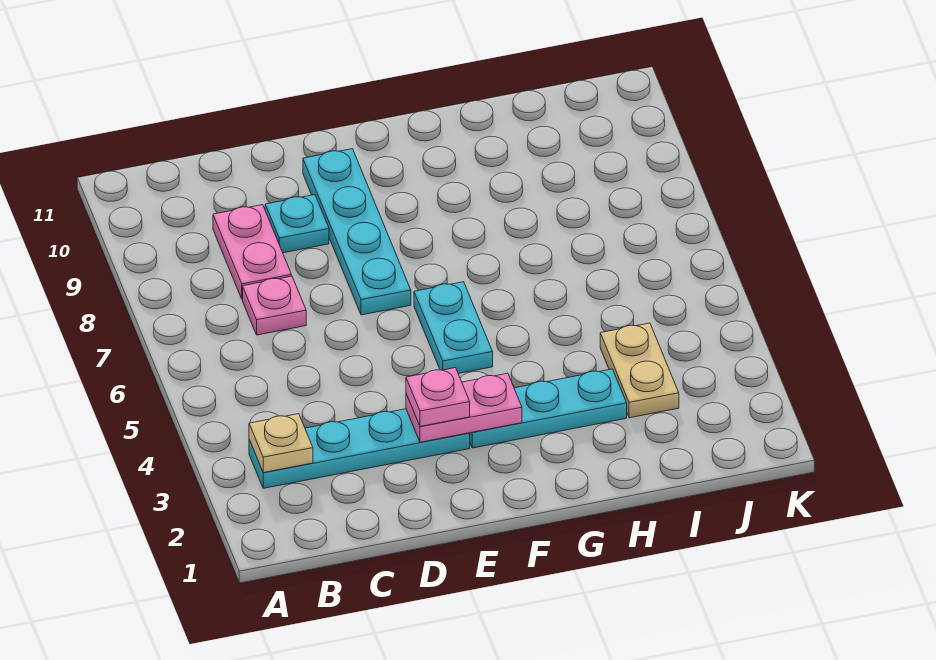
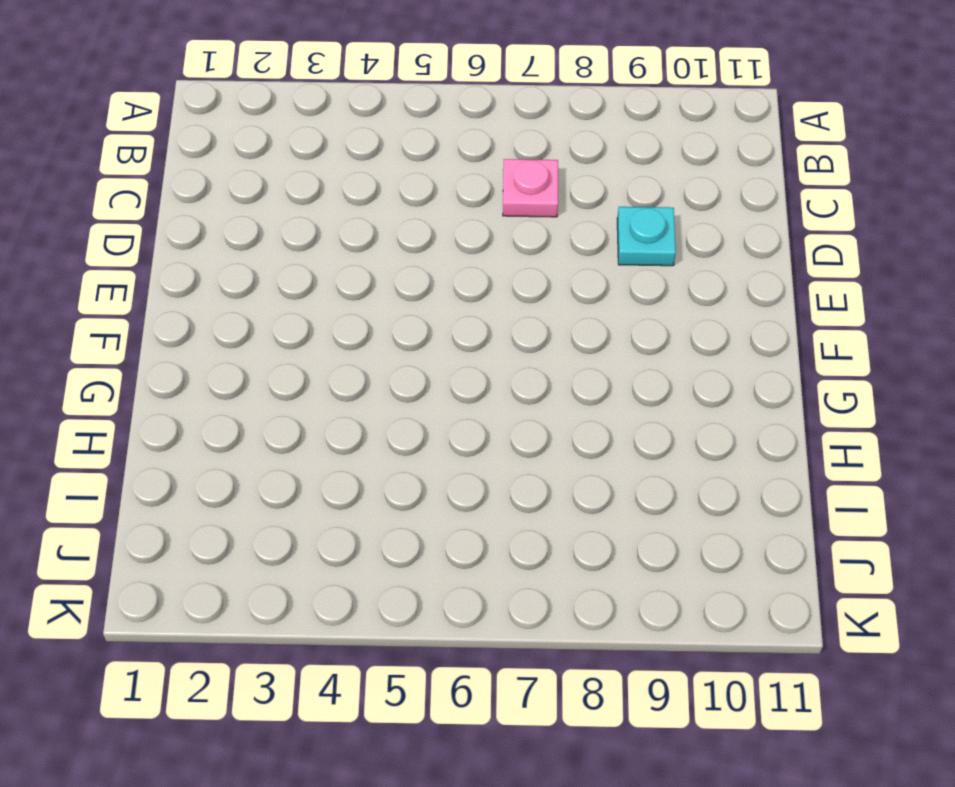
none -> cyan plate B3:E3 level 1
none -> pink plate C8:C9 level 1

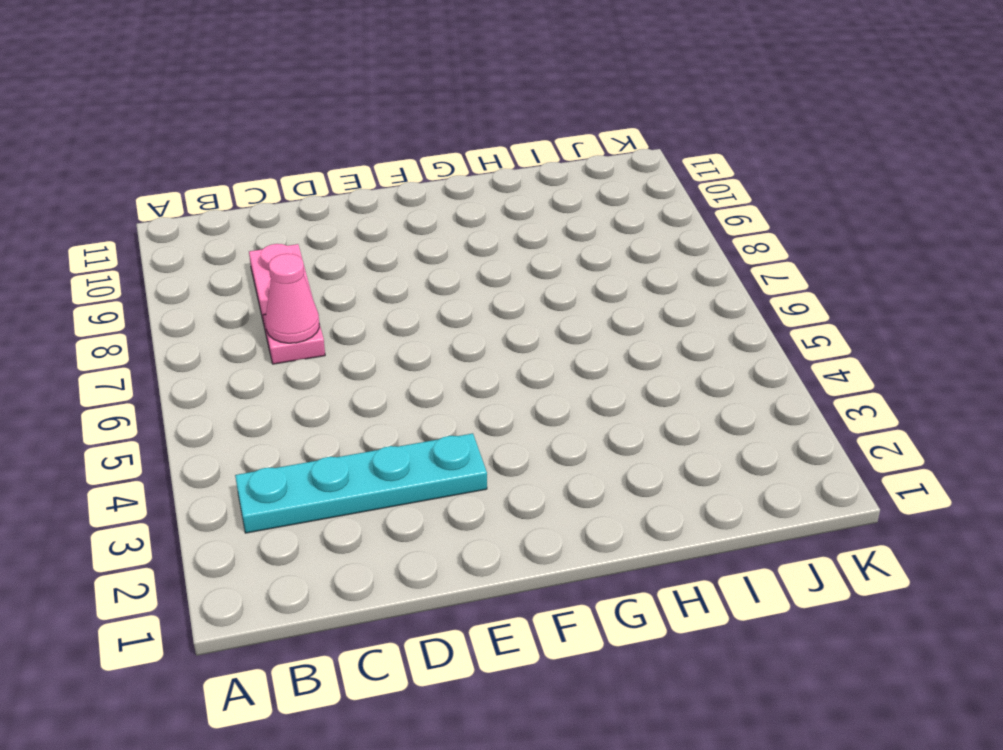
pink cone C7 level 2 -> none
none -> cyan plate D9 level 1
none -> cyan plate E7:E10 level 1

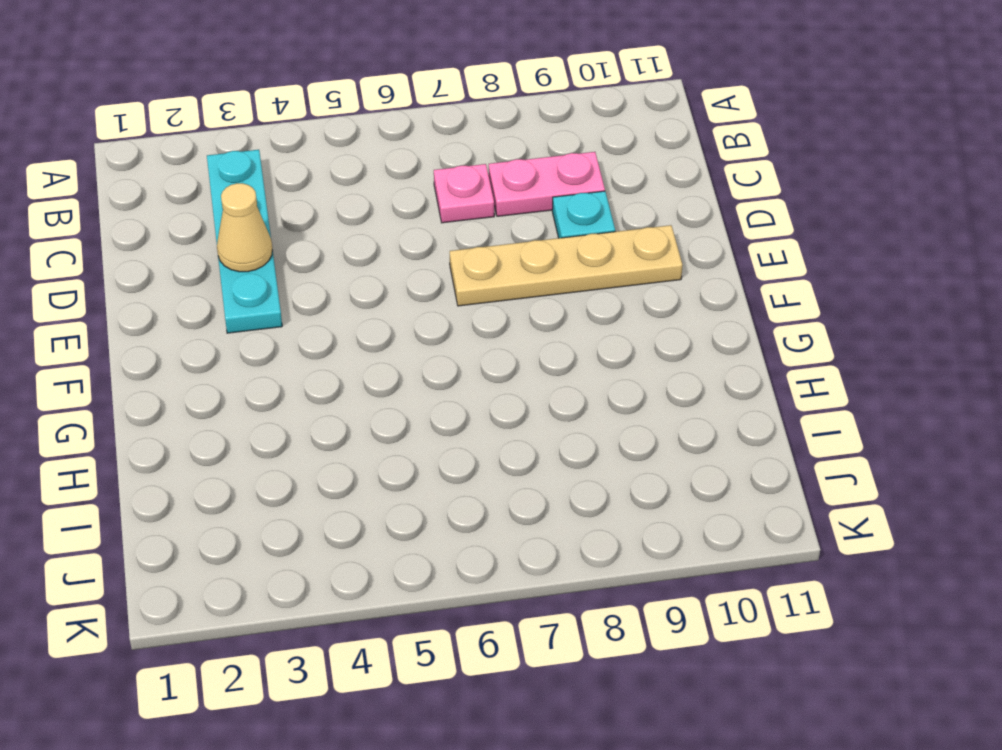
tan cone D3 level 2 -> none
tan plate E7:E10 level 1 -> cyan plate E7:E10 level 1
none -> cyan plate F3:H3 level 1
none -> cyan plate F5:F6 level 1

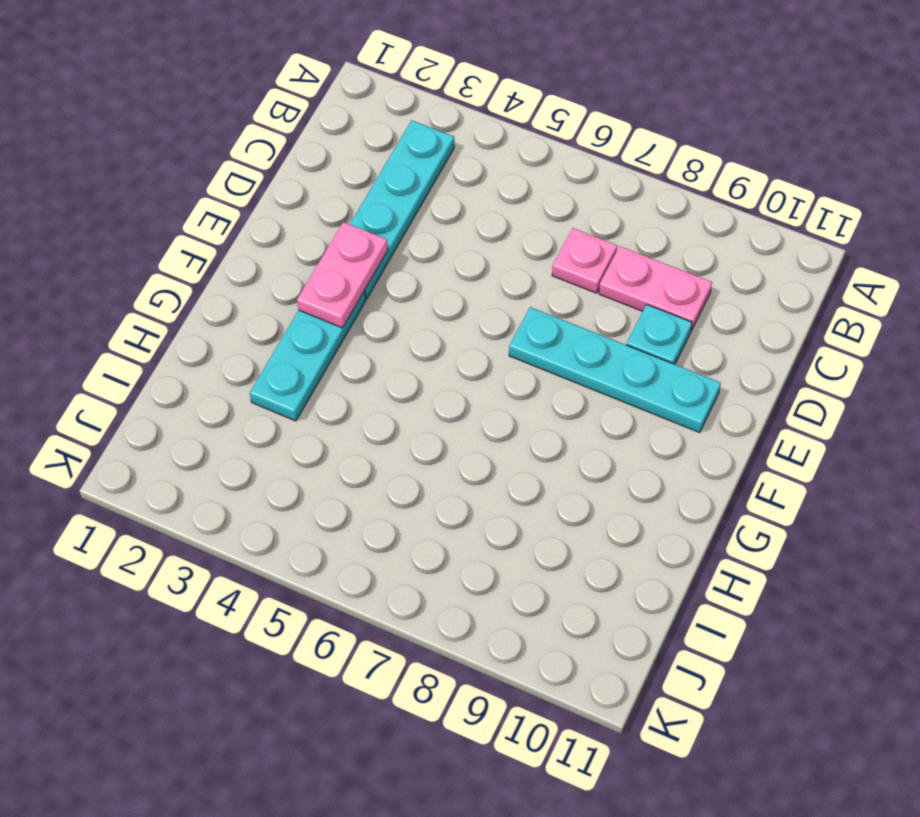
none -> cyan plate F5:F6 level 1
none -> tan plate I3:I4 level 1

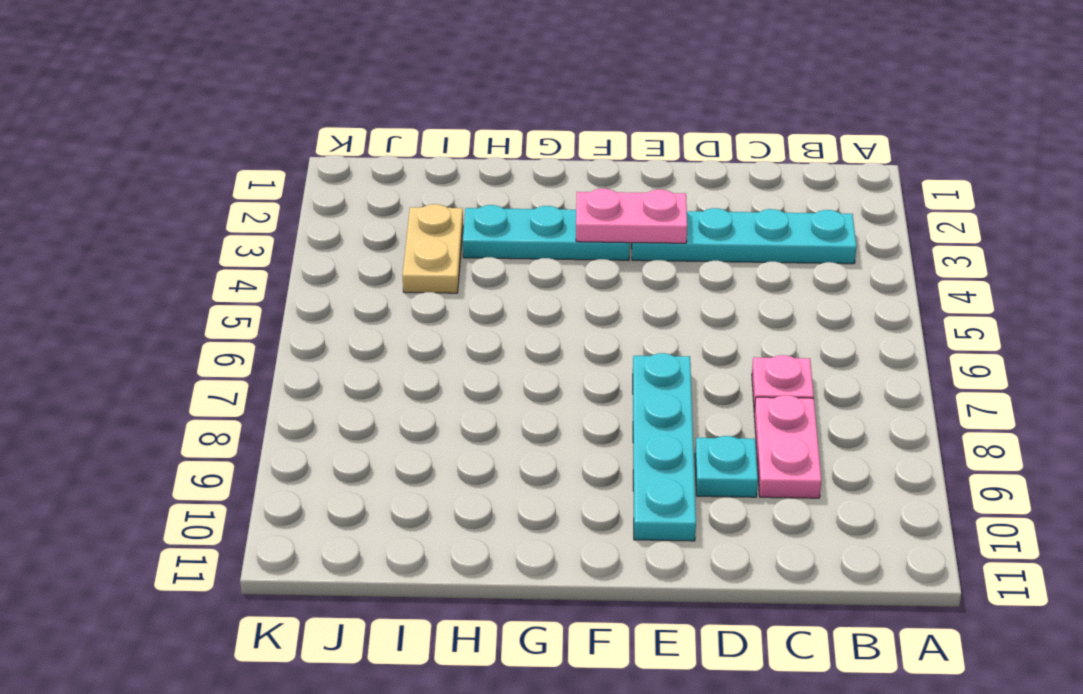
none -> cyan plate F5:F6 level 1
none -> tan plate B3 level 2

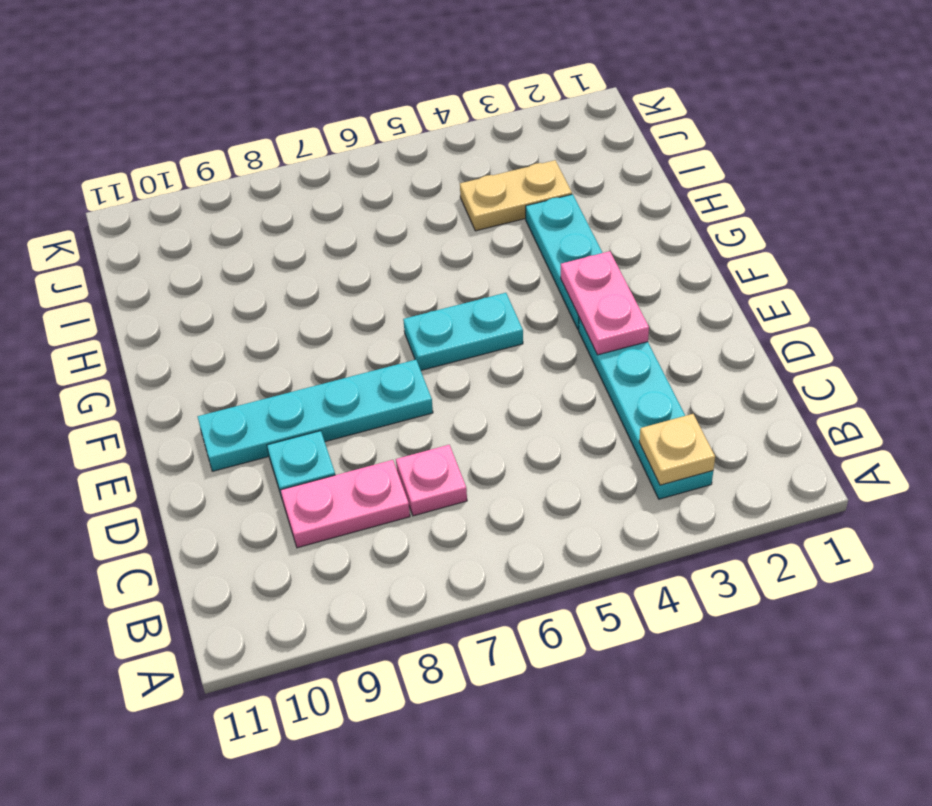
none -> pink plate E3 level 3

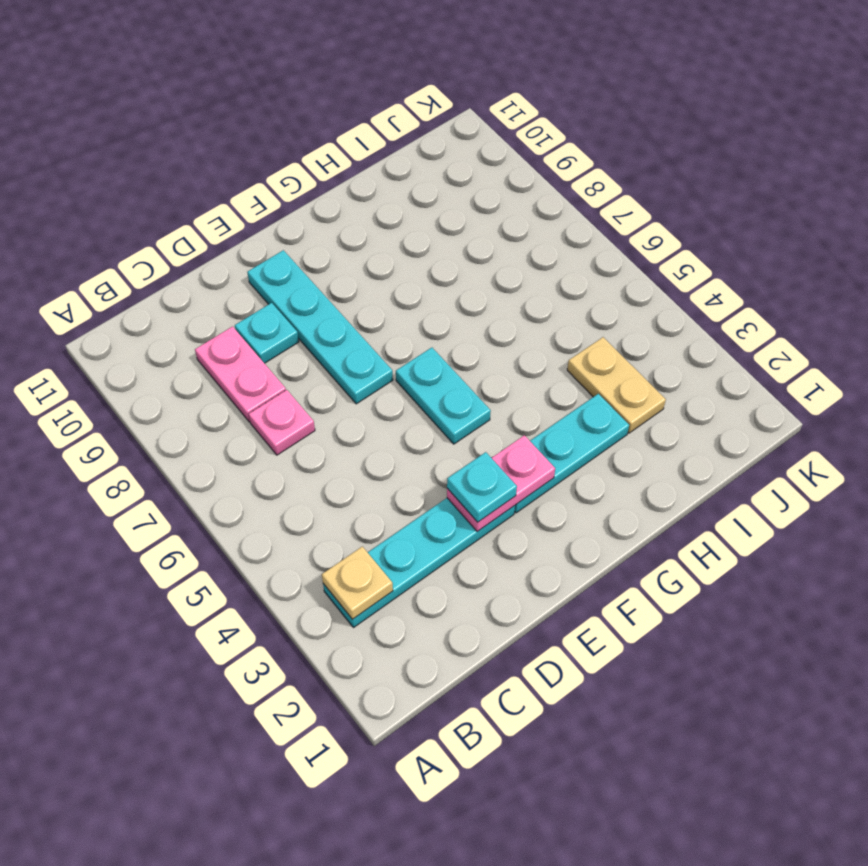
cyan plate E3 level 3 -> pink plate E3 level 3

